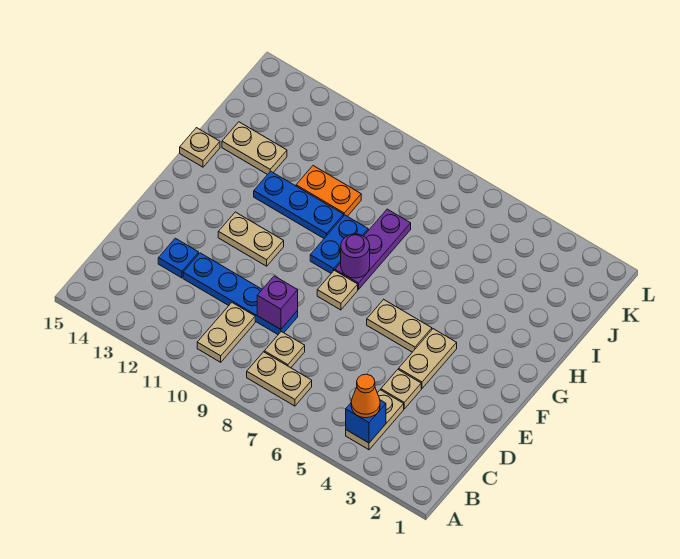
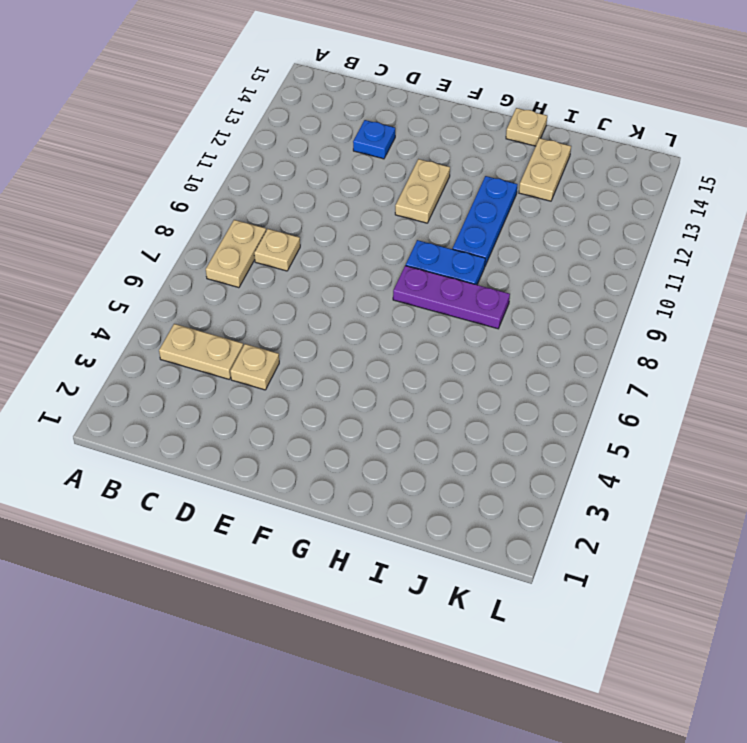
none -> tan plate B10:C10 level 1
none -> blue plate D9:D12 level 1
none -> tan plate E4:F4 level 1

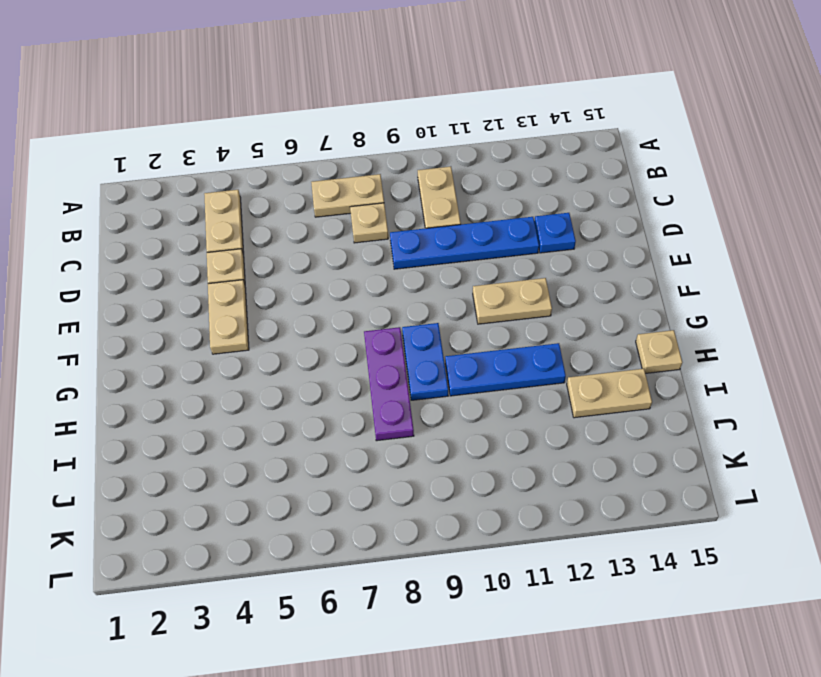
none -> tan plate F5:F6 level 1
none -> tan plate F8 level 1
none -> orange plate I10:I11 level 1

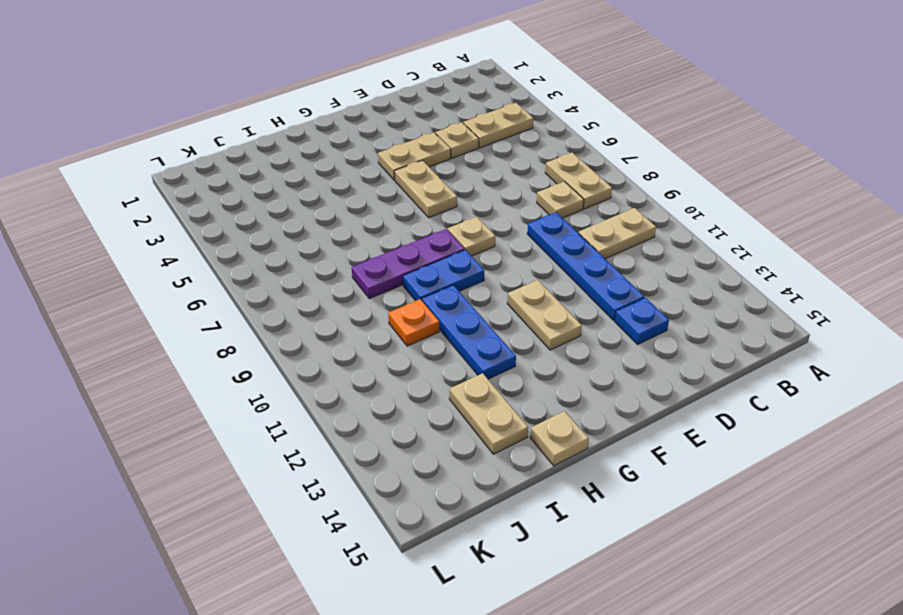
orange plate I10 level 1 -> orange plate I10:I11 level 1
none -> blue brick B4 level 2
none -> purple brick D9 level 2
none -> purple round brick G8 level 2

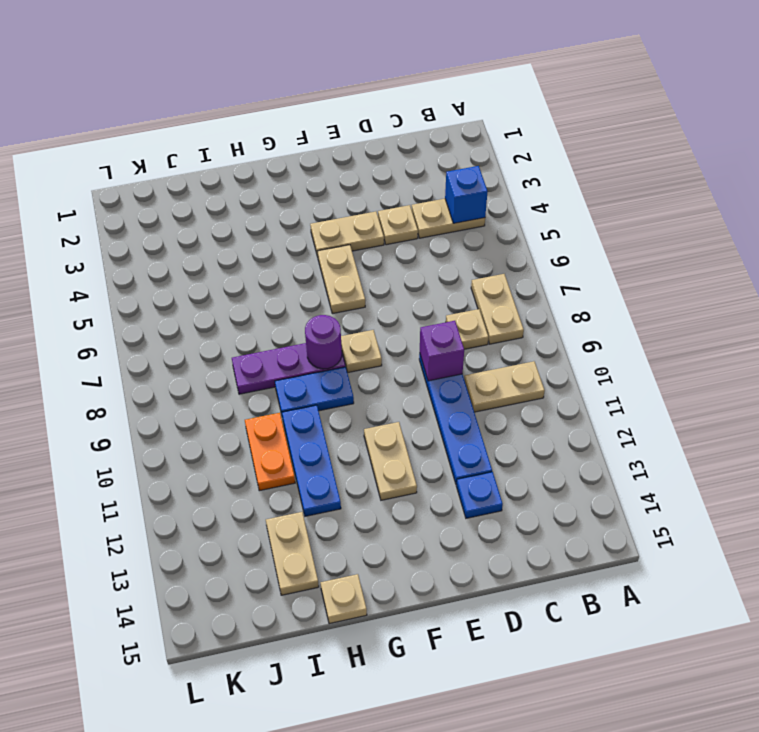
none -> orange cone B4 level 3

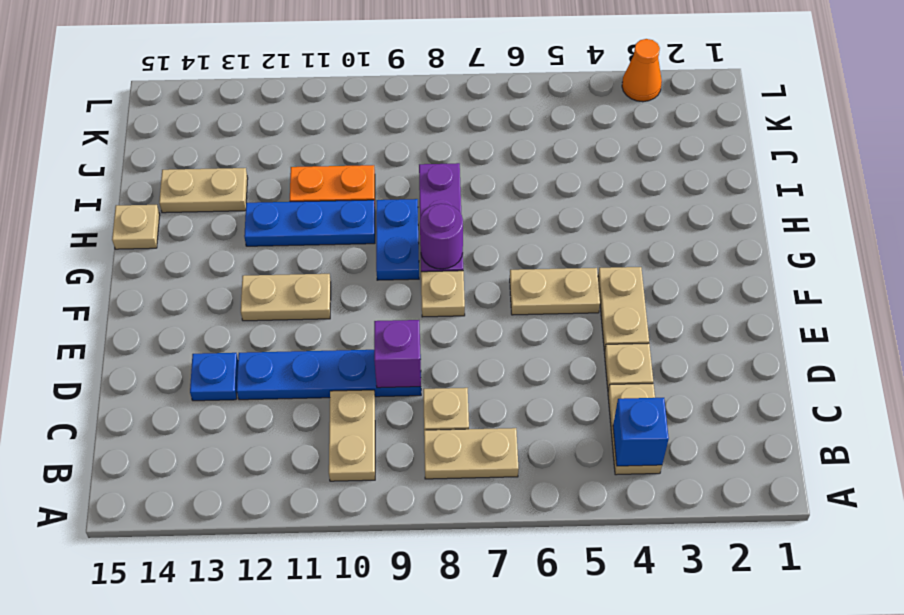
orange cone L3 level 1 -> orange cone B4 level 3

